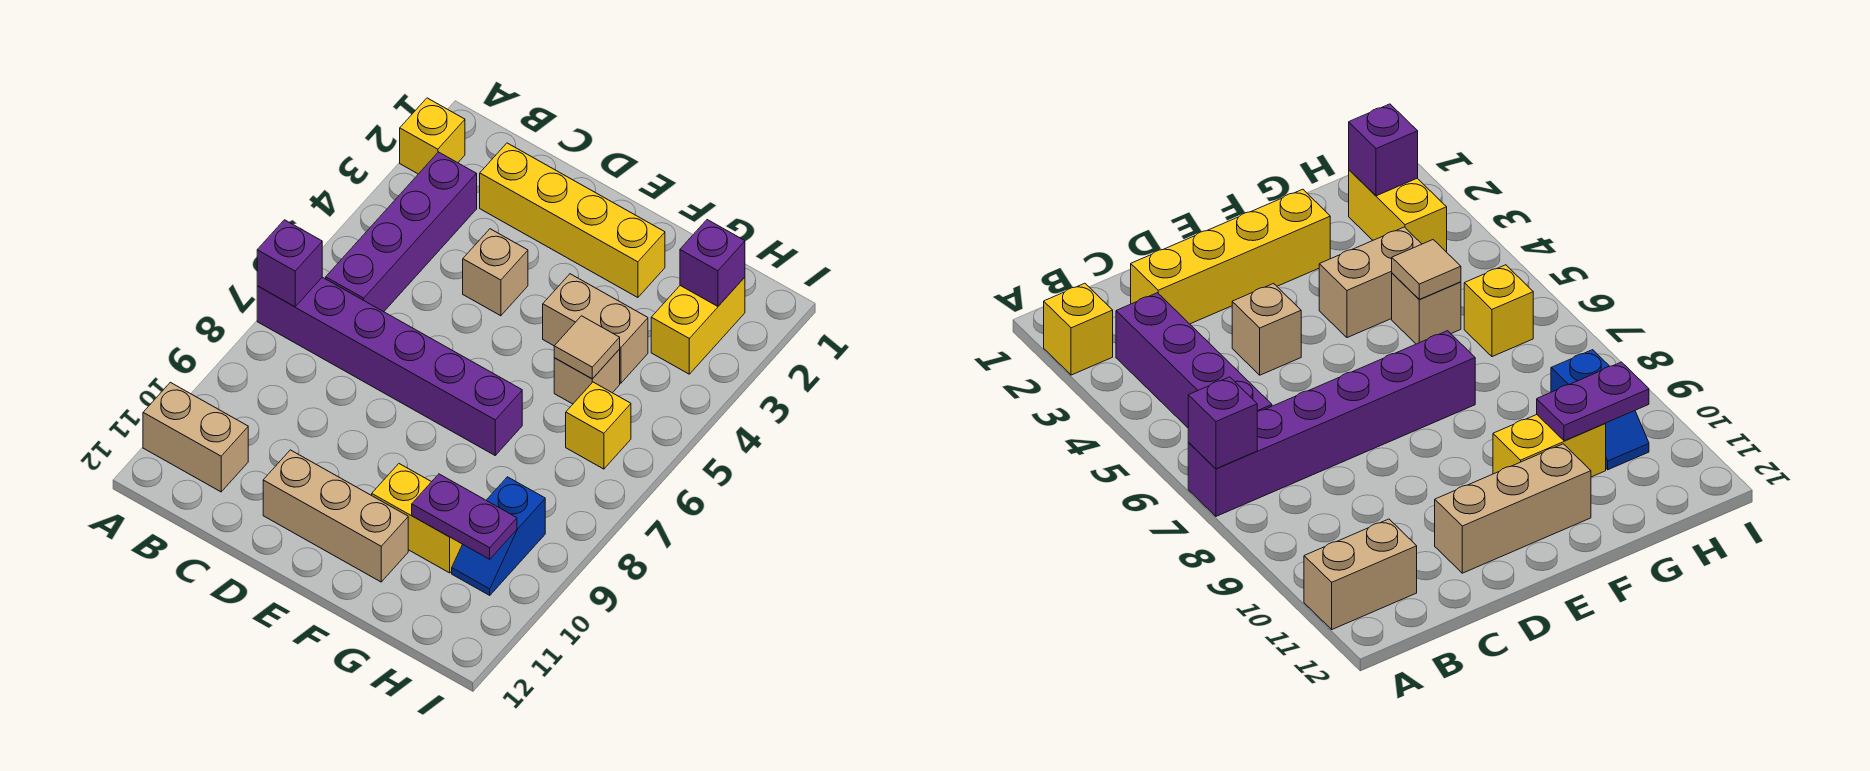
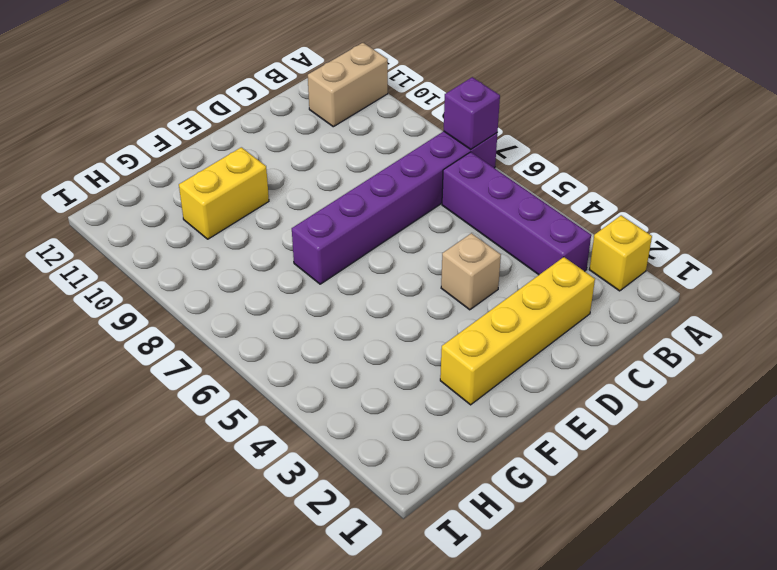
none -> tan brick D11:F11 level 1
none -> tan brick F4:G4 level 1
none -> tan brick G5 level 1

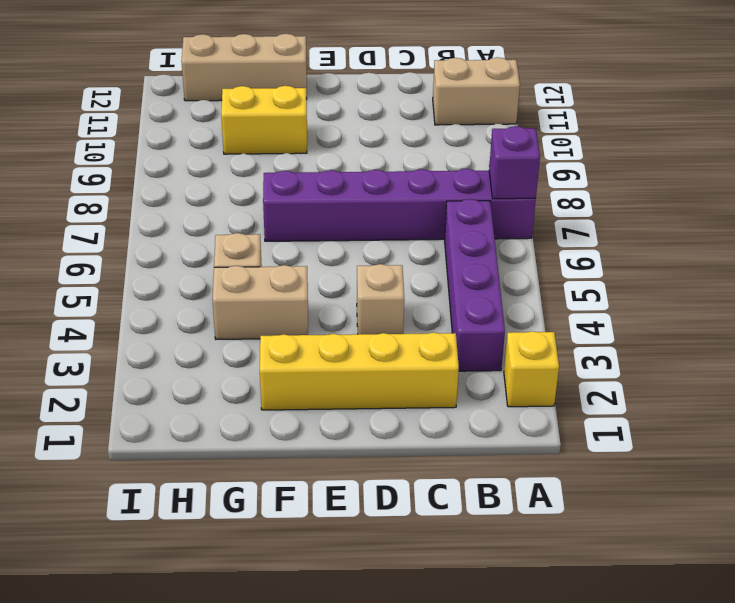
tan brick F12:H12 level 1 -> tan brick D11:F11 level 1
none -> yellow brick H2:H3 level 1
none -> yellow brick H6 level 1
none -> blue slope H9:H10 level 1 top 9

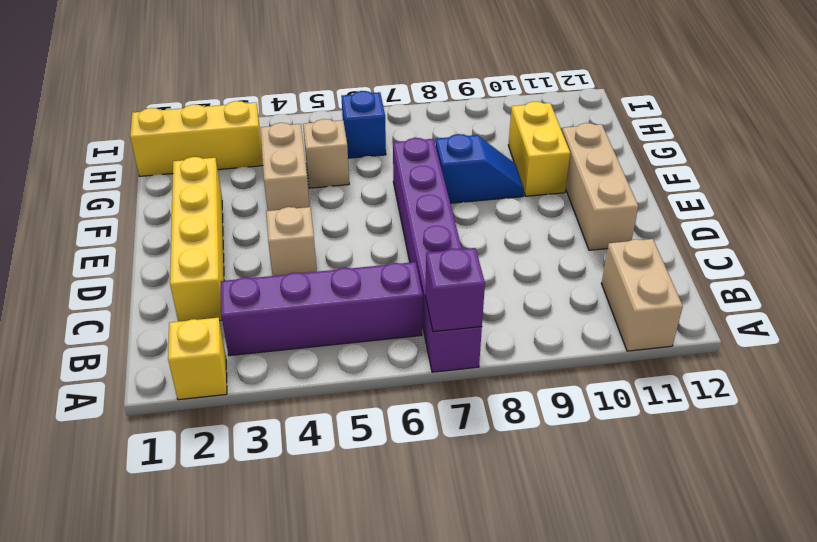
blue slope F8:F9 level 1 top 8 -> blue slope H9:H10 level 1 top 9
yellow brick H1:H3 level 1 -> yellow brick H2:H3 level 1
blue brick H6 level 1 -> yellow brick H6 level 1
none -> tan tile G5 level 2
none -> purple plate G10:H10 level 2
none -> purple brick H2 level 2

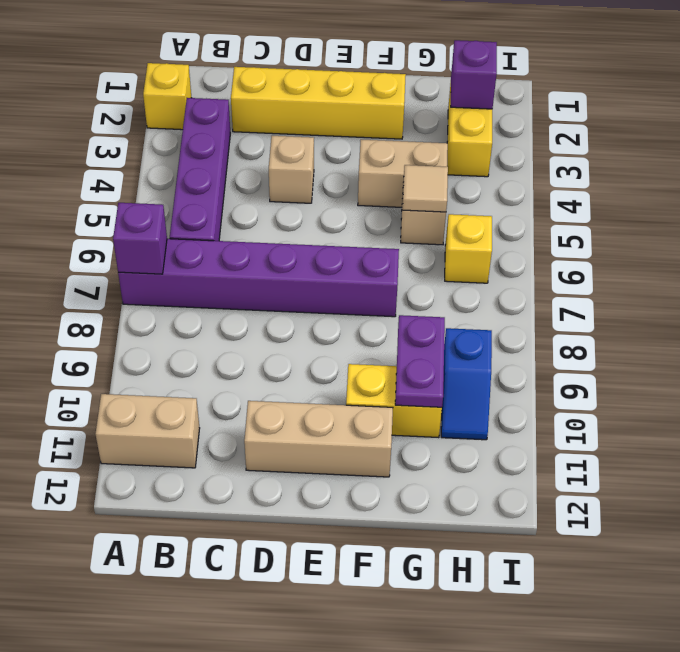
purple plate G9:G10 level 2 -> purple plate G10:H10 level 2

